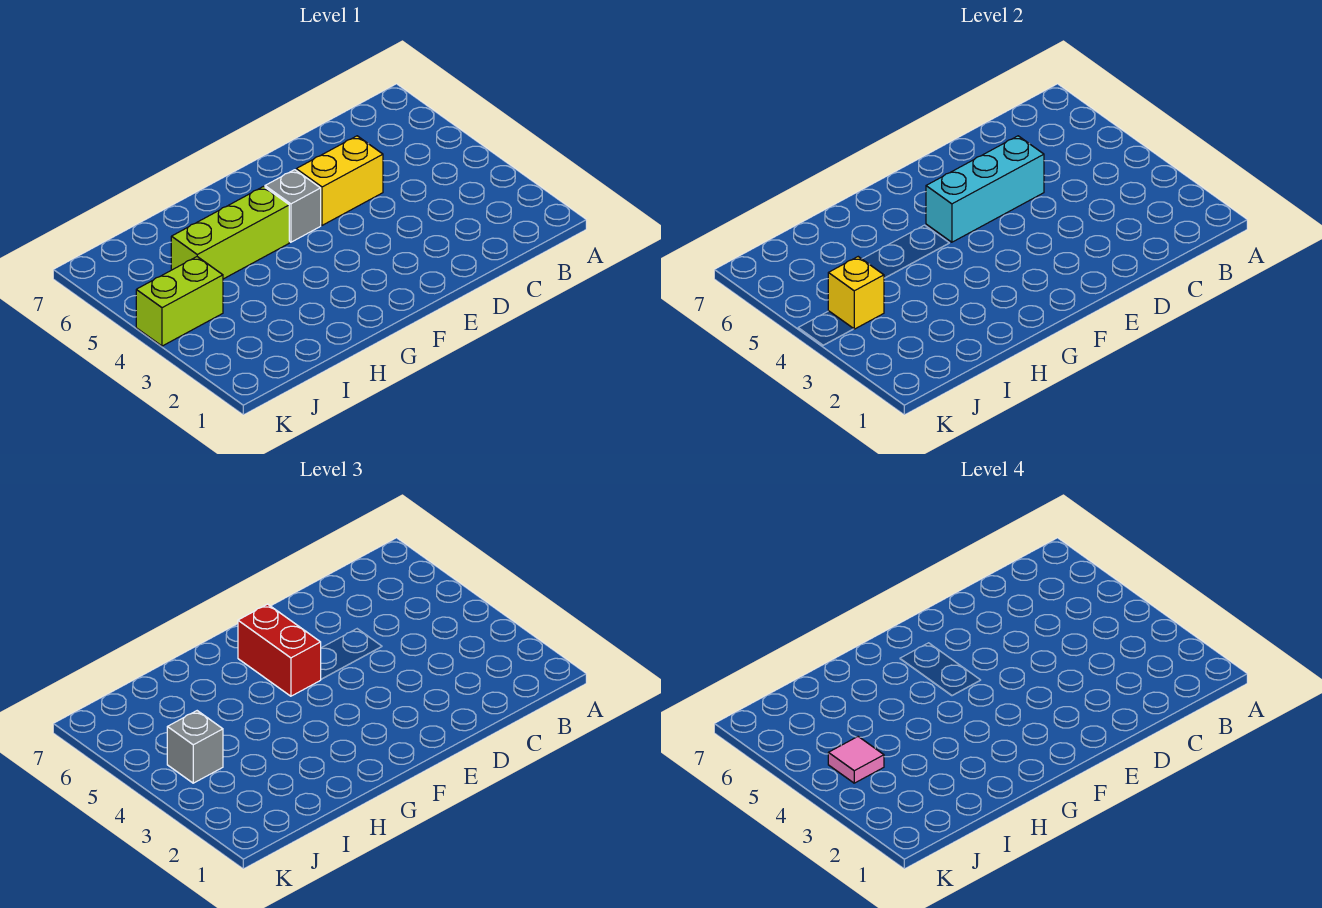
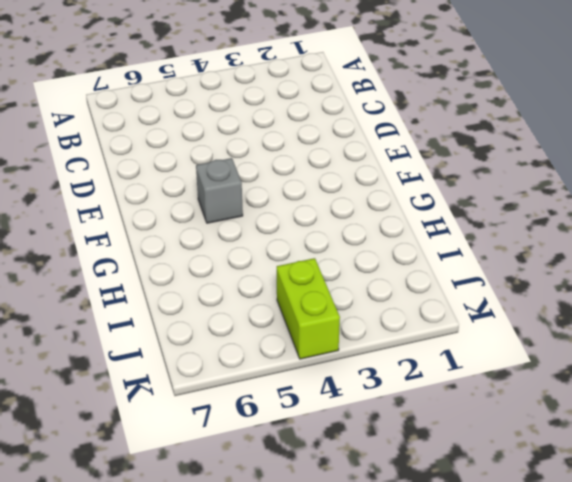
none -> yellow brick D5:E5 level 1
none -> lime brick G5:I5 level 1

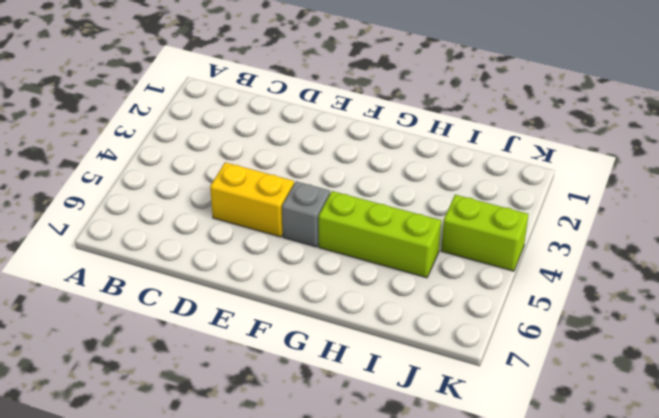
none -> cyan brick D5:F5 level 2
none -> yellow brick J4 level 2

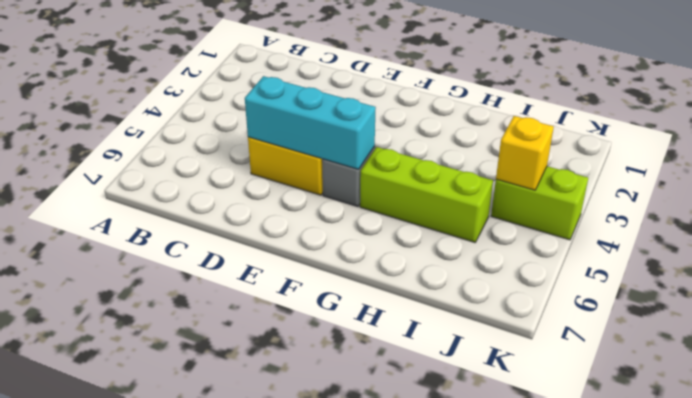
none -> red brick F5:F6 level 3
none -> grey brick J4 level 3

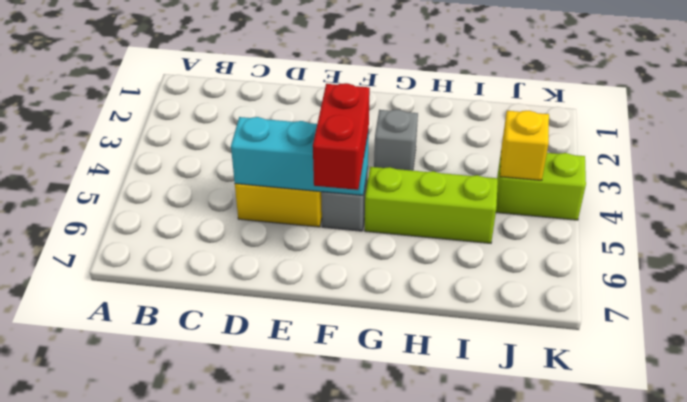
grey brick G3 level 1 -> grey brick J4 level 3
none -> pink tile J4 level 4

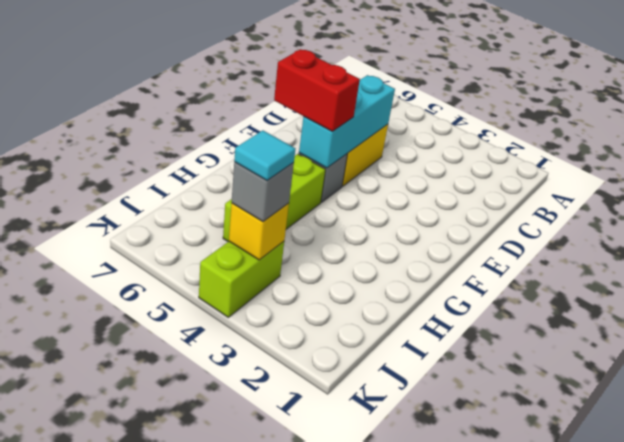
cyan tile J4 level 4 -> pink tile J4 level 4

